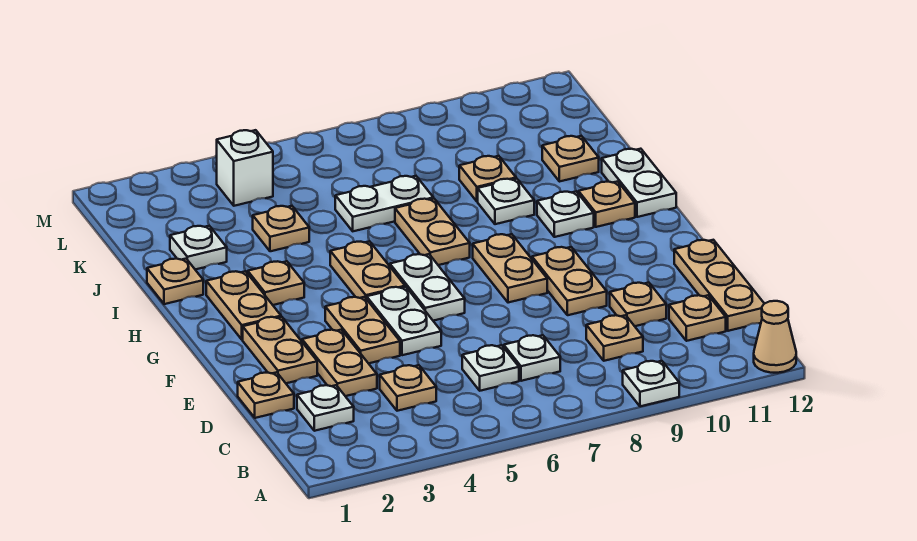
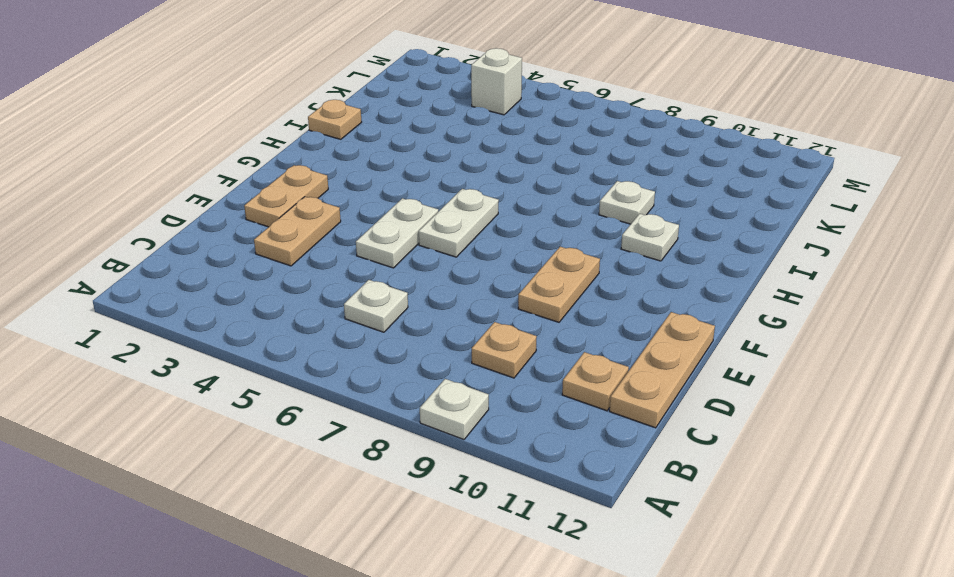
none -> tan cone A12 level 1
none -> white plate C2 level 1
none -> tan plate C4 level 1
none -> white plate C7 level 1

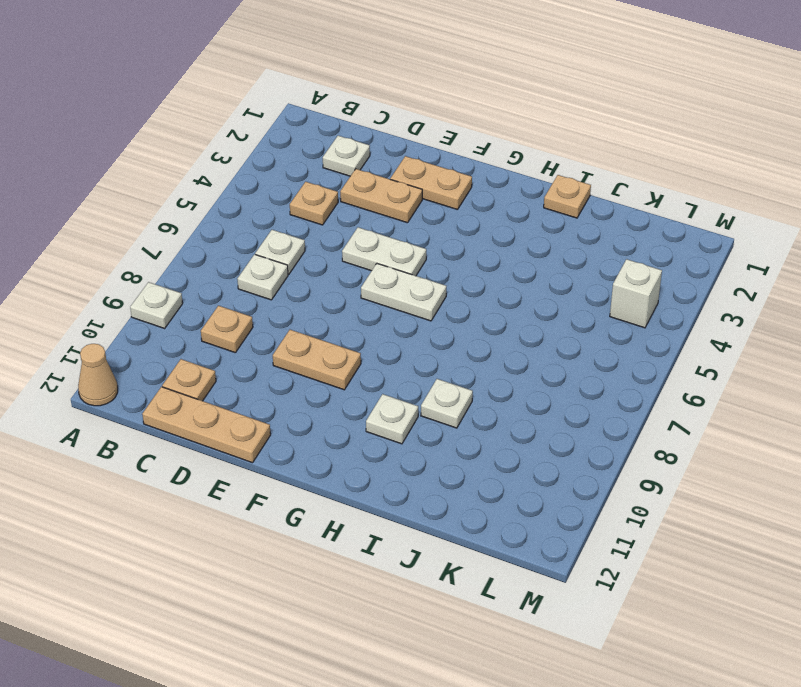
none -> tan plate D1 level 1
none -> tan plate D10 level 1
none -> tan plate E4:F4 level 1
none -> tan plate F8:G8 level 1

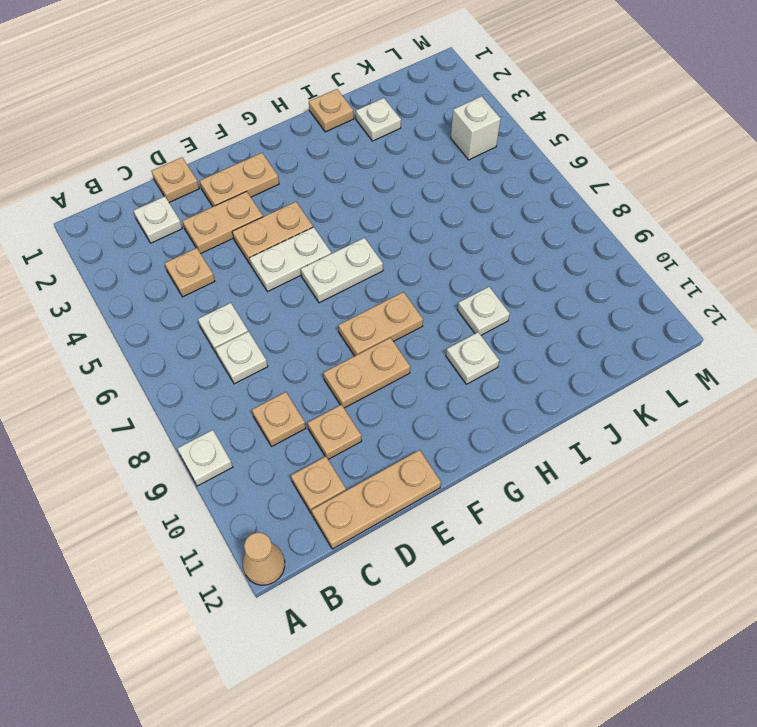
none -> tan plate G2:H2 level 1
none -> tan plate G5:H5 level 1
none -> tan plate H3 level 1
none -> tan plate H7:I7 level 1

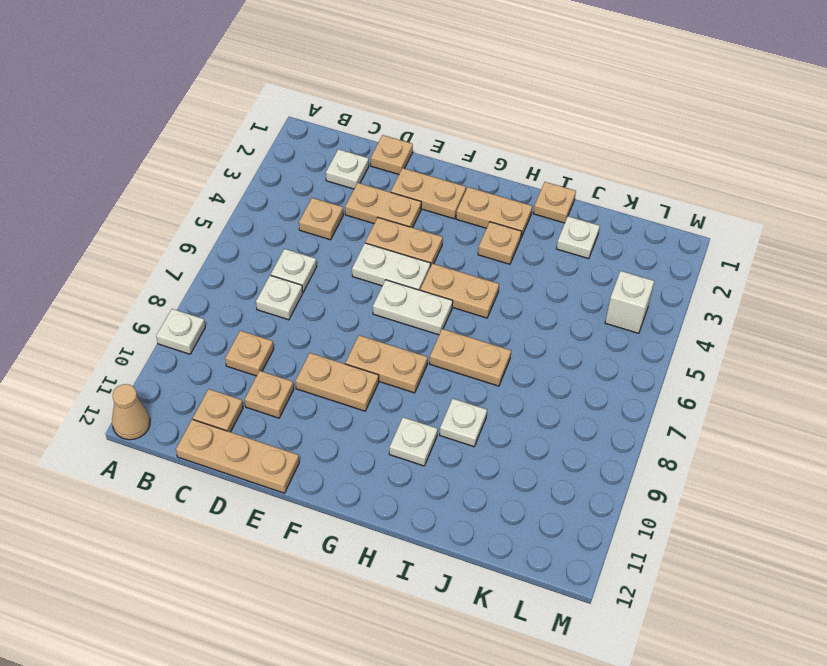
none -> tan plate H11 level 1
none -> white plate H12:I12 level 1
none -> tan plate J4 level 1
none -> white plate J6:J7 level 1

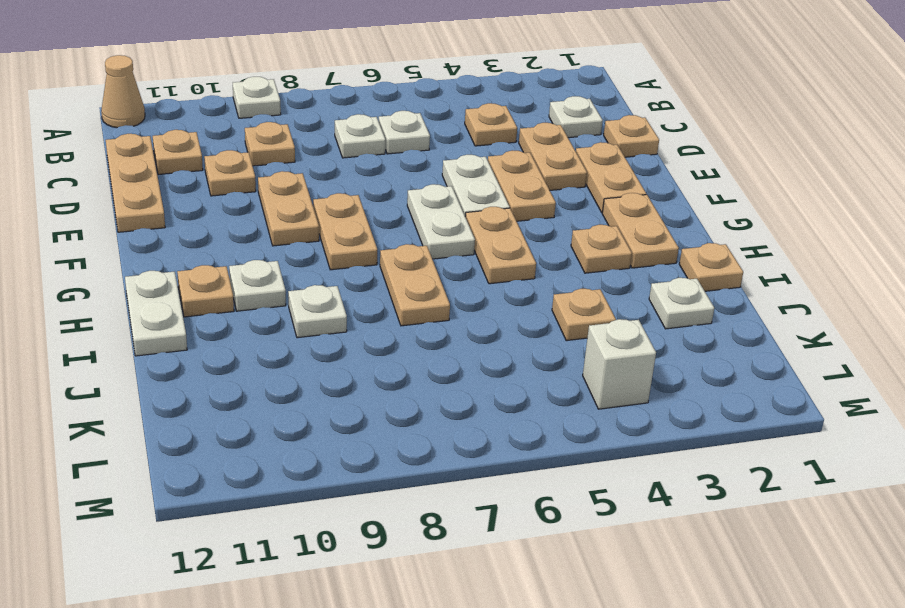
none -> white plate J6:J7 level 1
none -> tan plate J9 level 1
none -> tan plate J11 level 1

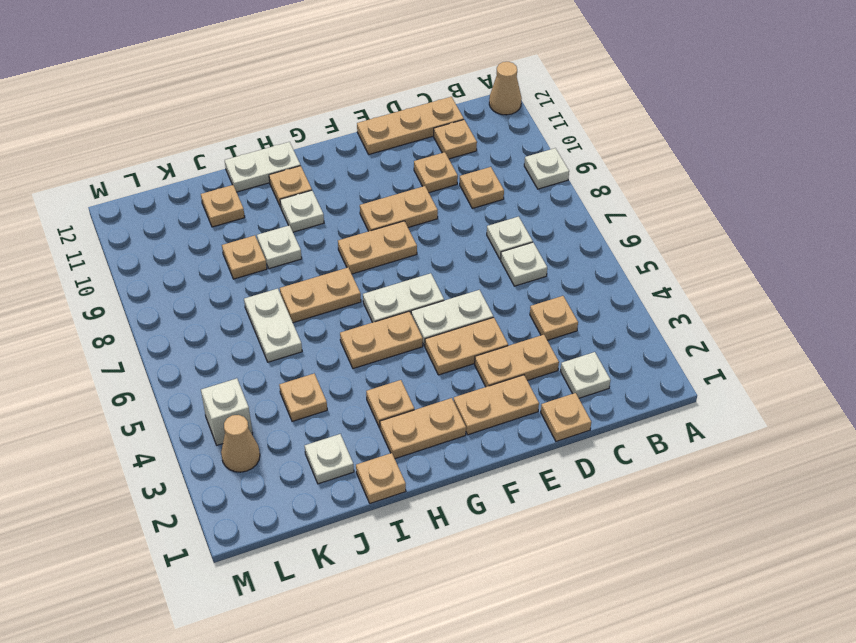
tan cone L3 level 1 -> none

